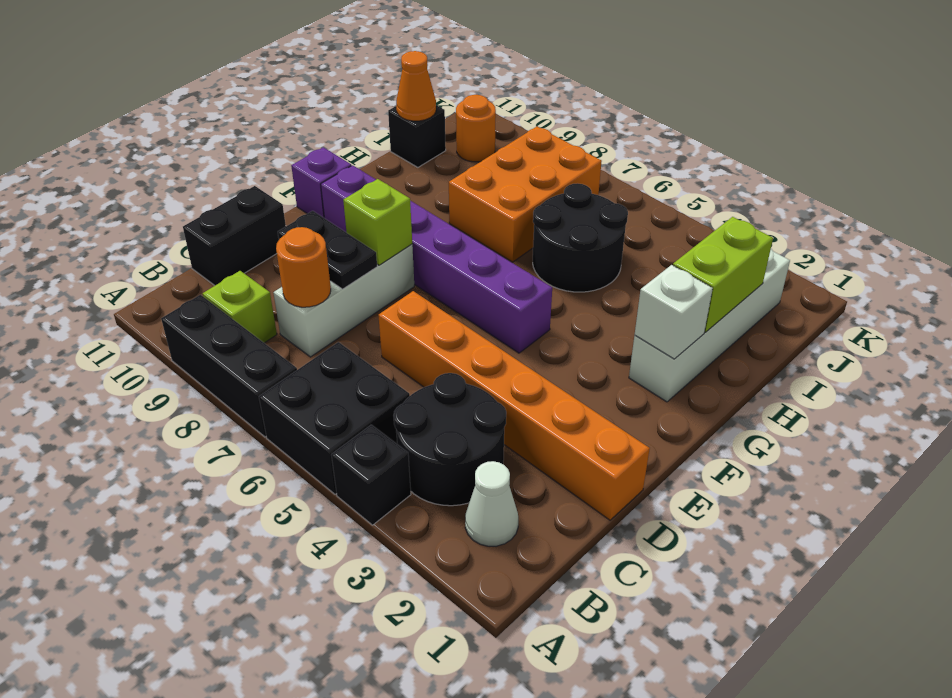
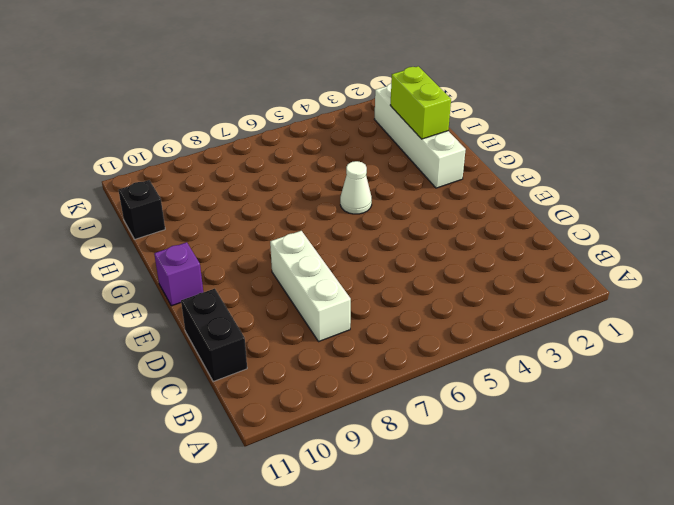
white cone G5 level 1 -> white cone B2 level 1
none -> black brick A4 level 1
none -> black brick A5:B6 level 1
none -> black brick A7:A9 level 1

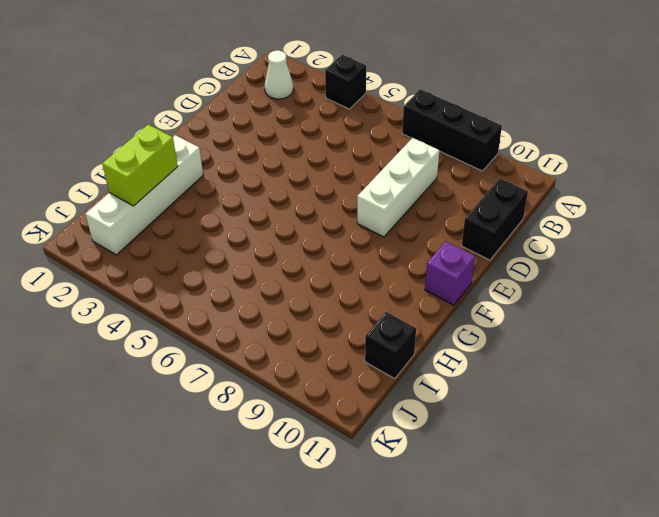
none -> black brick A5:B6 level 1
none -> black round brick B3:C4 level 1
none -> lime brick B9 level 1

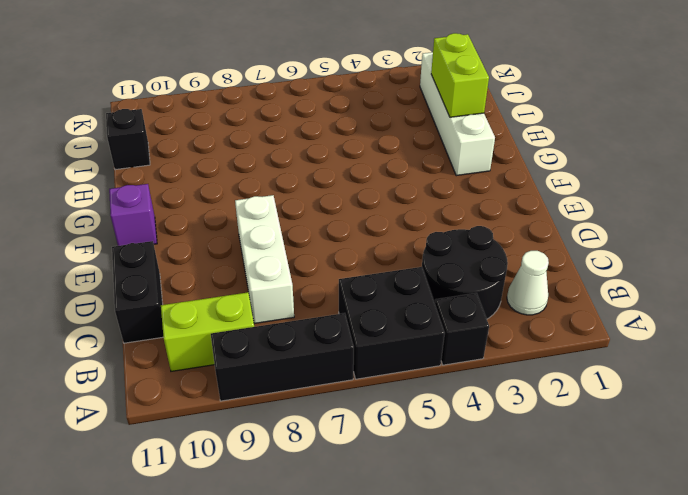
lime brick B9:B10 level 1 -> lime brick B9 level 1
none -> orange brick D1:D6 level 1
none -> purple brick F5:F10 level 1
none -> black round brick H5:I6 level 1

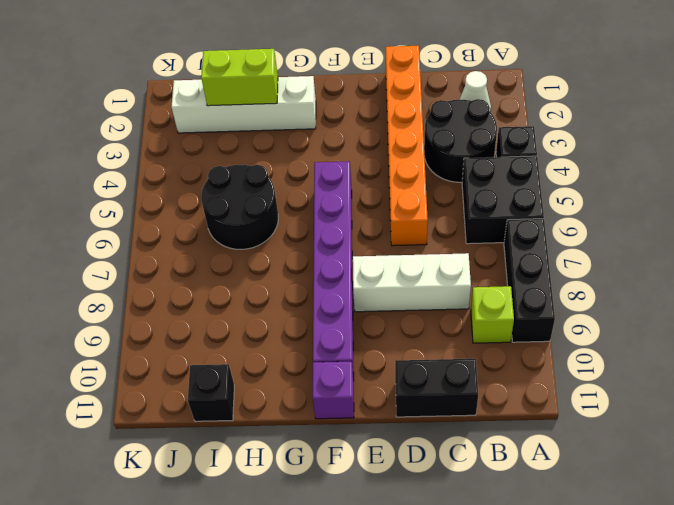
none -> orange brick H7:J8 level 1
none -> orange round brick J10 level 1
none -> orange round brick C8 level 2

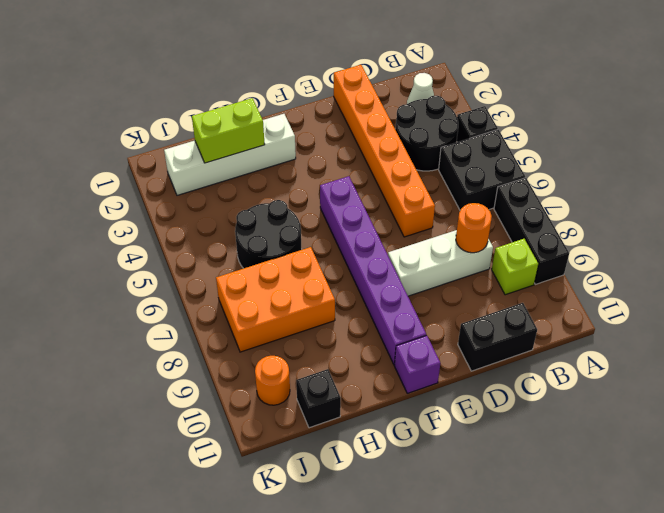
none -> black plate D8:D9 level 2
none -> lime brick E8 level 2
none -> white brick G2 level 2

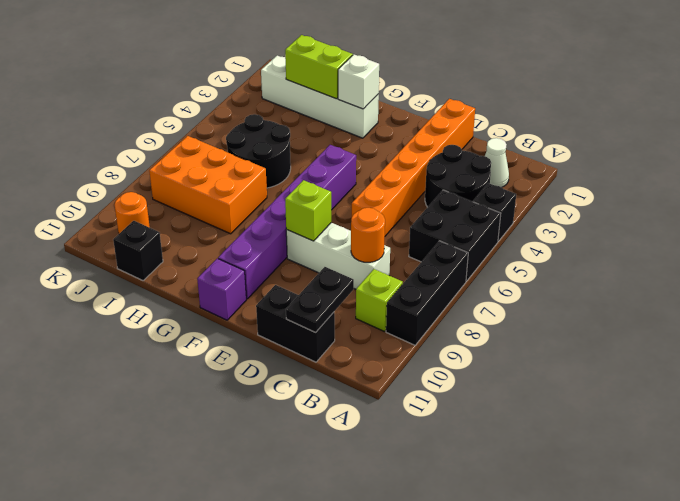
black plate C10:C11 level 2 -> black plate D8:D9 level 2
none -> orange cone I11 level 2

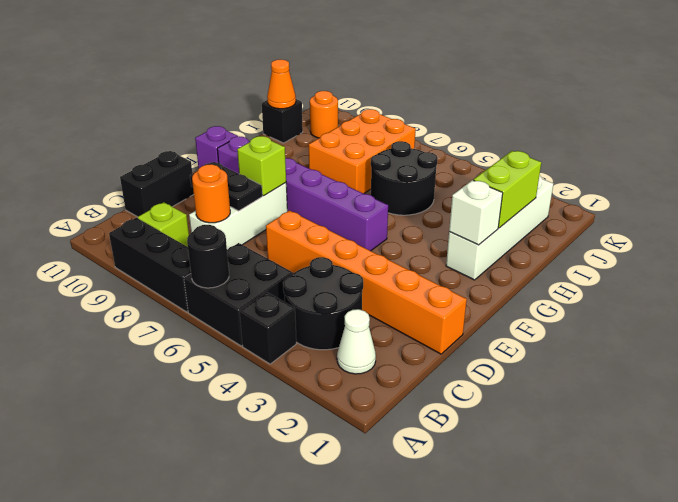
black round brick A6 level 2 -> none

